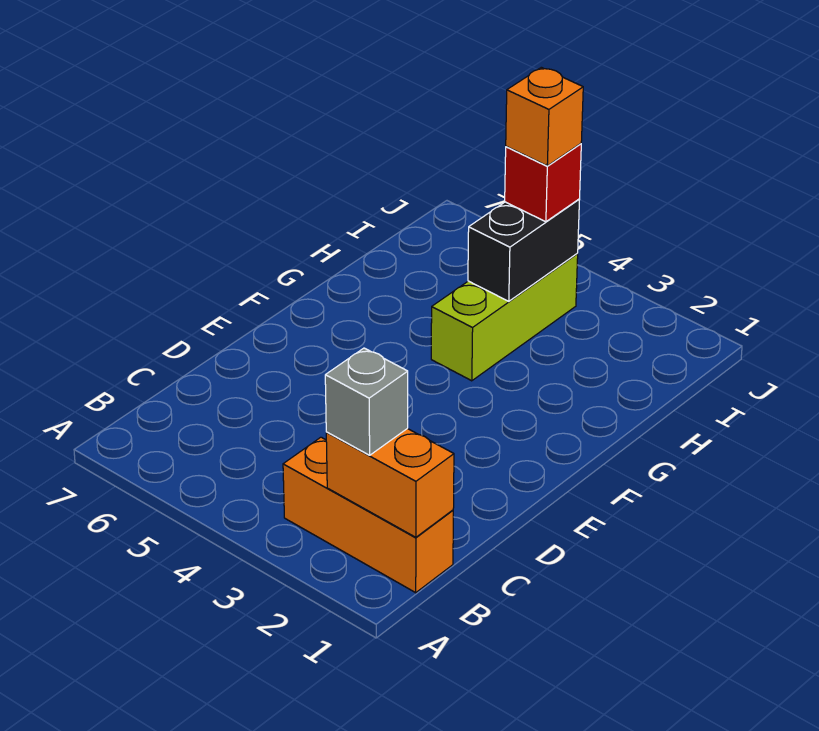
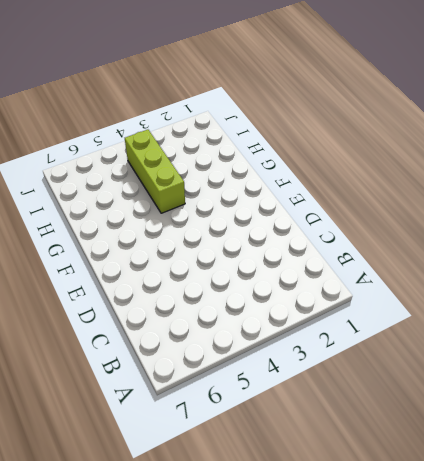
none -> orange brick B1:B3 level 1
none -> orange brick B1:B2 level 2

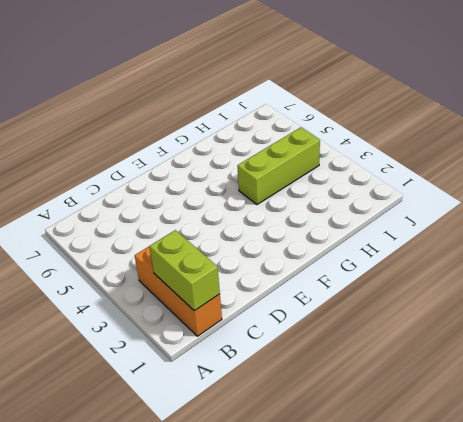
lime brick B1:B2 level 2 -> orange brick B1:B2 level 2
none -> black brick H4:I4 level 2
none -> grey brick B2 level 3

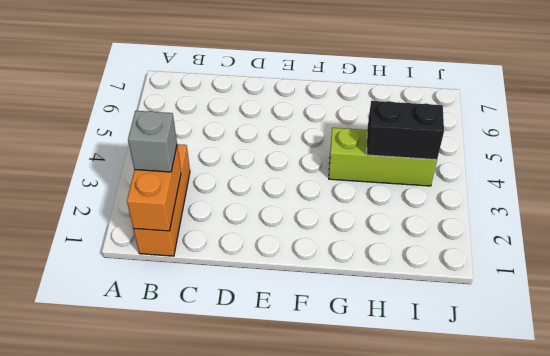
none -> red brick I4 level 3
none -> orange brick I4 level 4

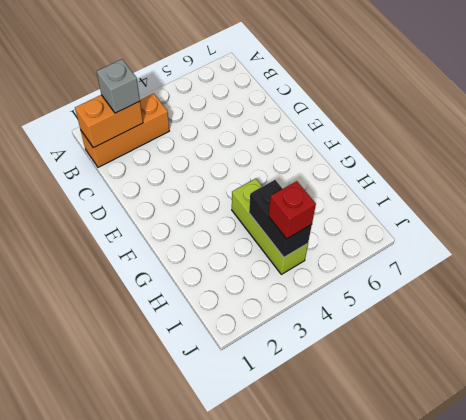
none -> orange brick I4 level 4

